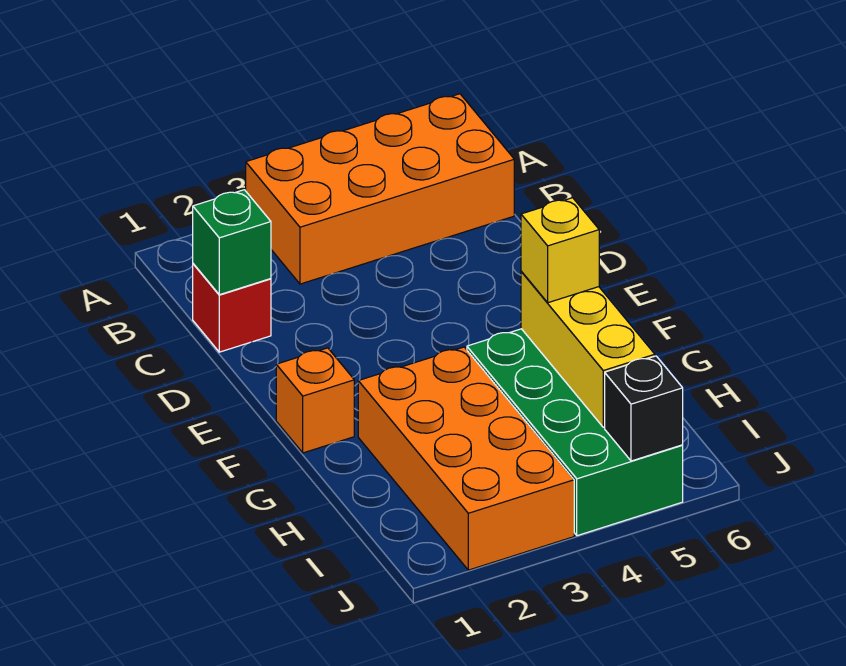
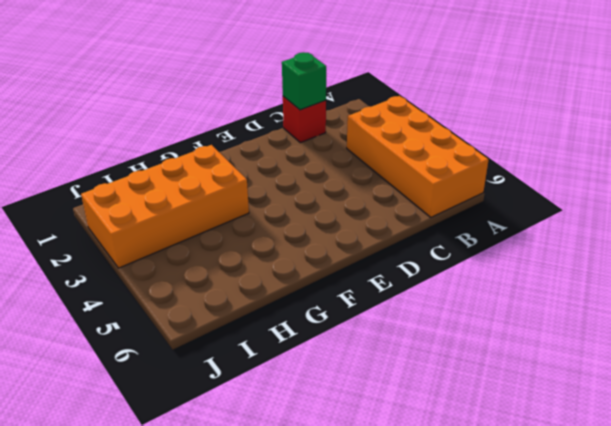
none -> orange brick F1 level 1
none -> green brick G4:J5 level 1

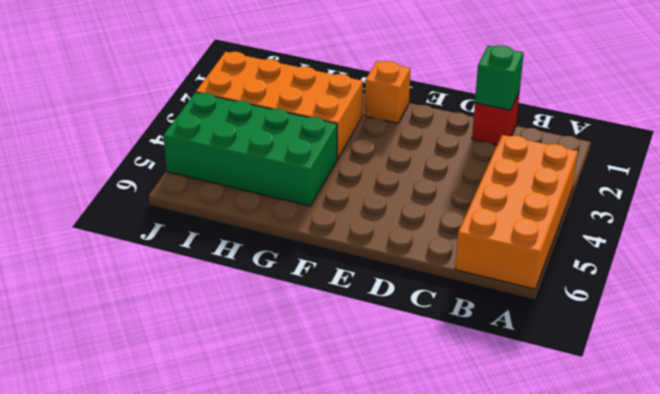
none -> yellow brick G5:I5 level 2
none -> black brick J5 level 2

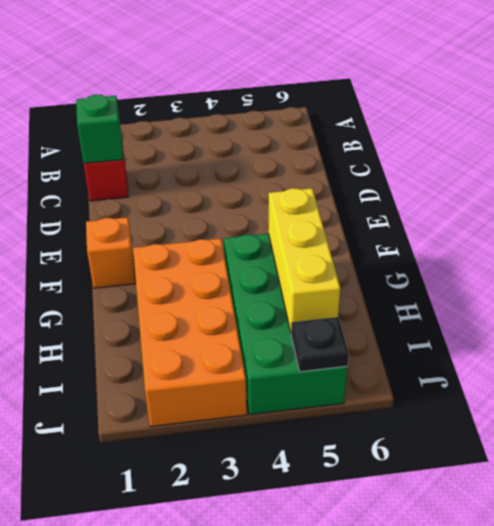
black plate J5 level 2 -> black brick J5 level 2
none -> orange brick A3:B6 level 1
none -> yellow brick G5 level 3

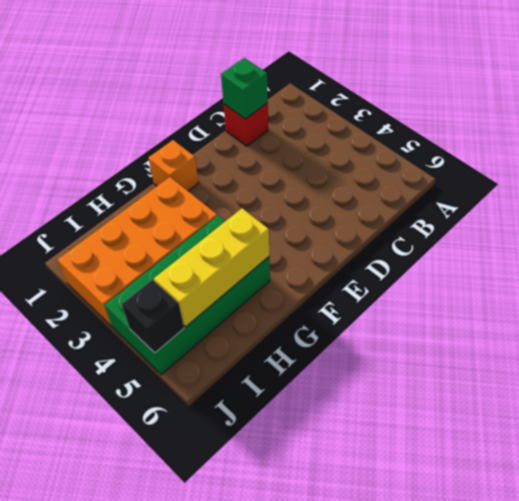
none -> orange brick A3:B6 level 1
none -> yellow brick G5 level 3

